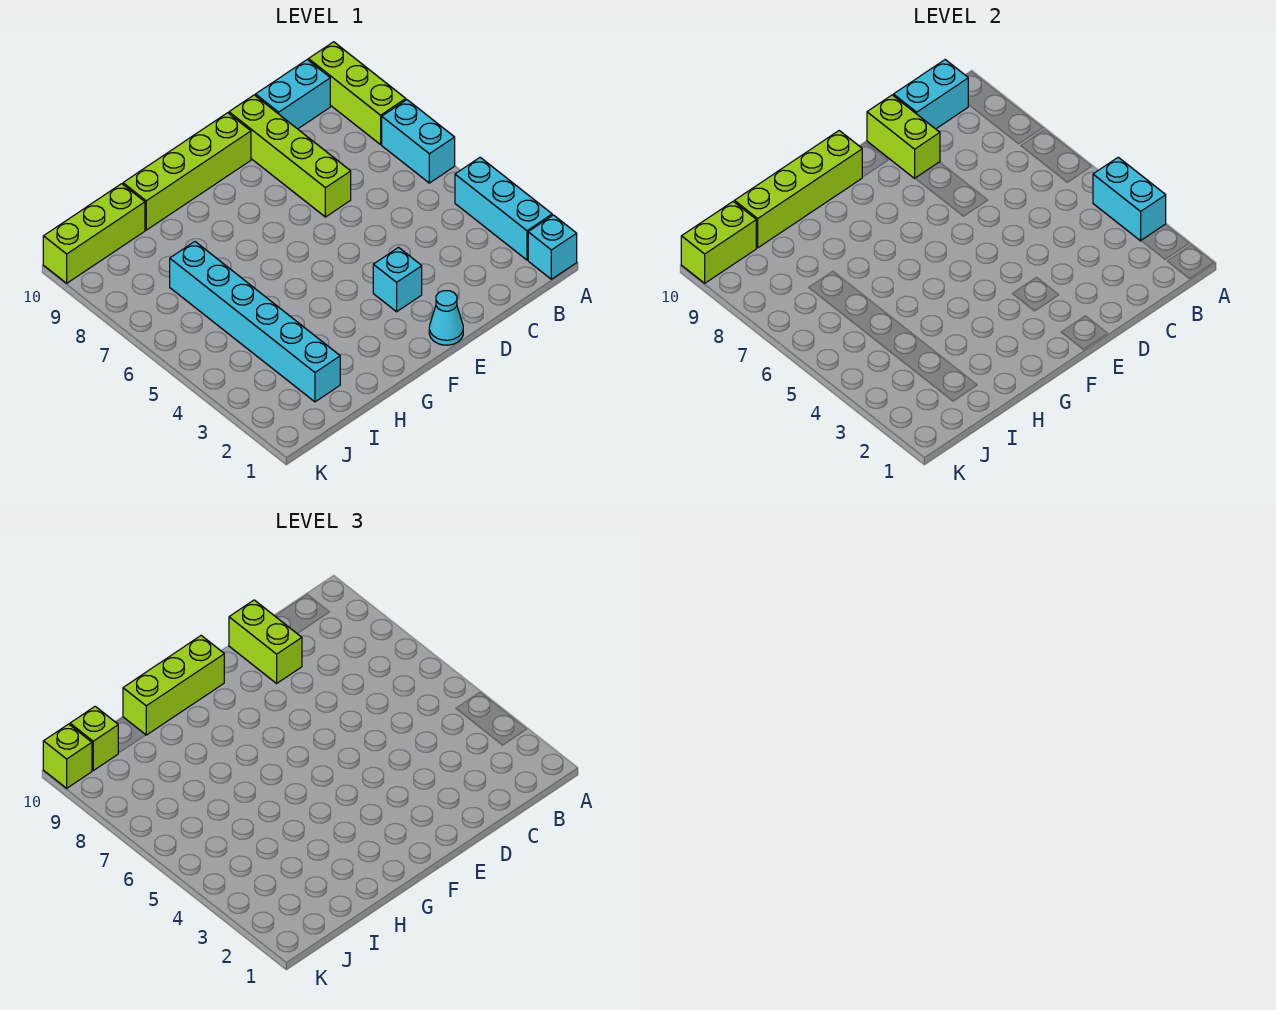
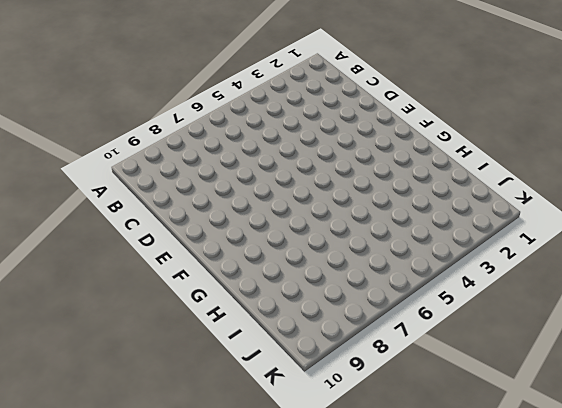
none -> cyan brick A1 level 1
none -> cyan brick A2:A4 level 1
none -> cyan brick A6:A7 level 1

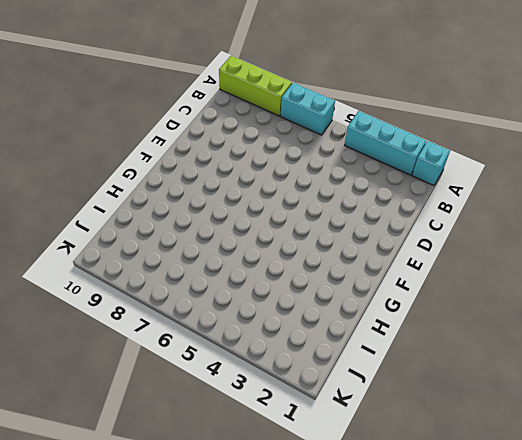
none -> cyan brick B10:C10 level 1
none -> lime brick D7:D10 level 1
none -> cyan cone E1 level 1

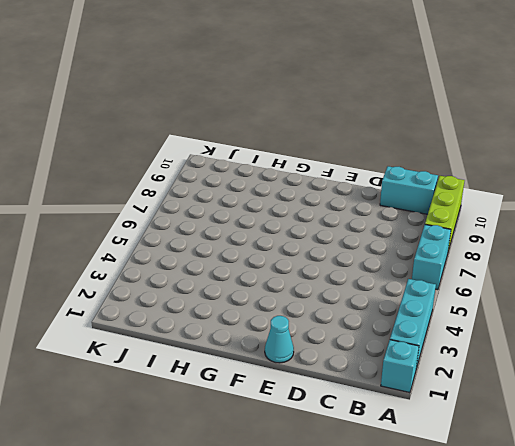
none -> lime brick D7:D10 level 1
none -> cyan brick E3 level 1
none -> lime brick E10:H10 level 1

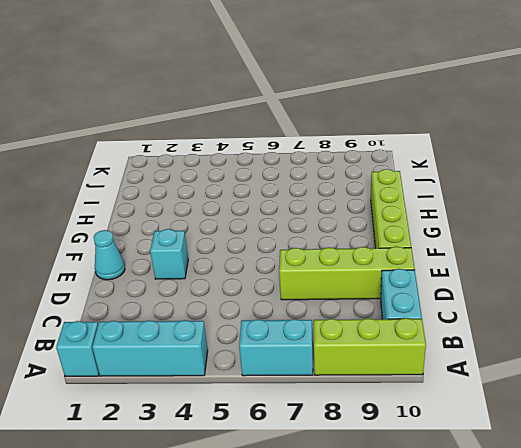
none -> cyan brick I2:I7 level 1
none -> lime brick I10:K10 level 1
none -> cyan brick A3:A4 level 2

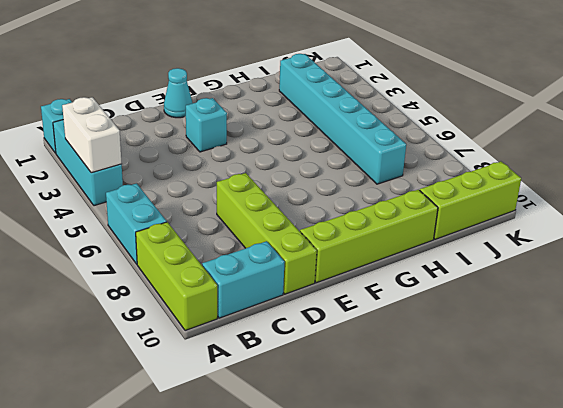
white brick A3:A4 level 2 -> cyan brick A3:A4 level 2
none -> cyan brick B10:C10 level 2
none -> lime brick D9:D10 level 2
none -> lime brick F10:I10 level 2

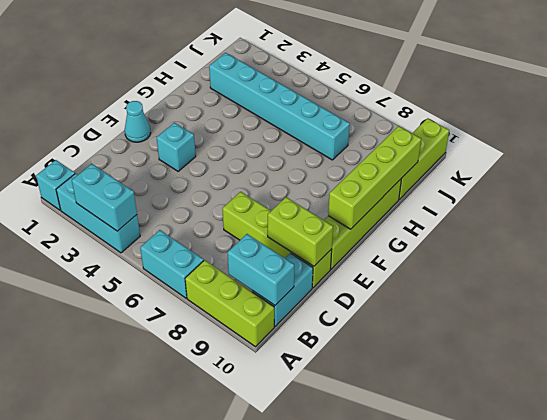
cyan brick B9:B10 level 2 -> cyan brick B10:C10 level 2
none -> lime brick J10:K10 level 2
none -> lime brick D9:D10 level 3
none -> lime brick F10:H10 level 3

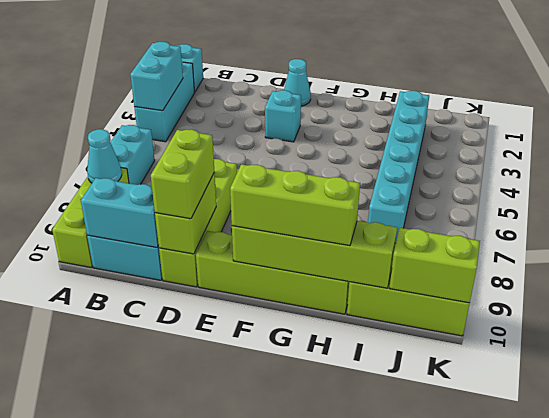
cyan cone A8 level 2 -> none
none -> lime brick J10 level 3
none -> lime brick K10 level 3

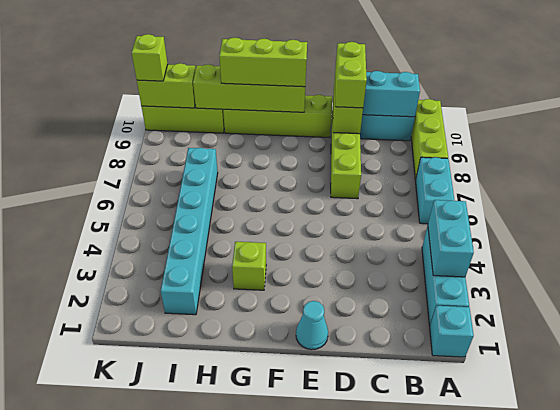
lime brick G3 level 1 -> lime brick J10 level 3
none -> cyan brick E3 level 1

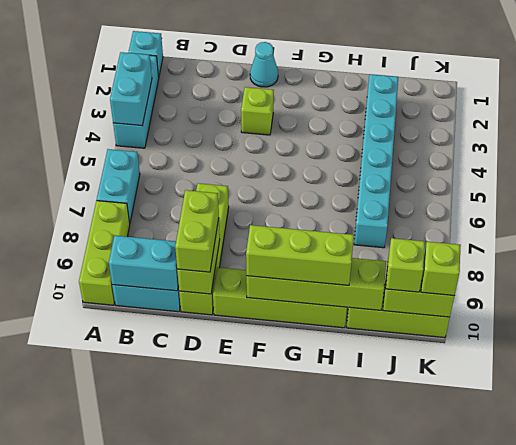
lime brick E3 level 1 -> cyan brick E3 level 1

